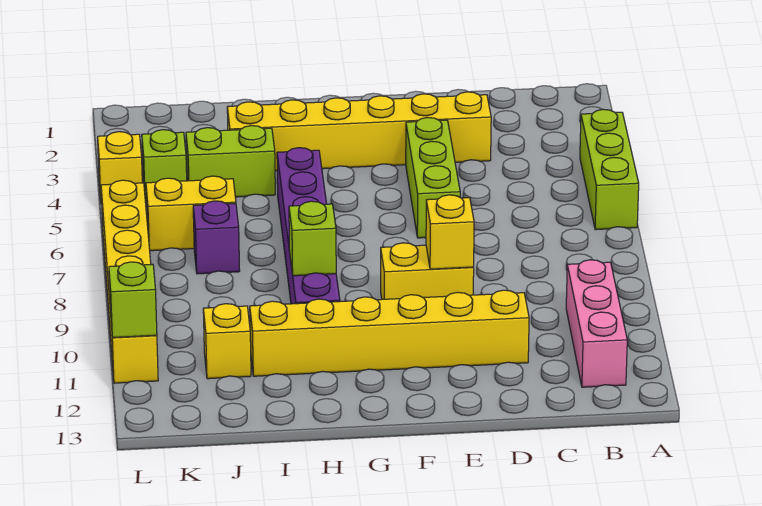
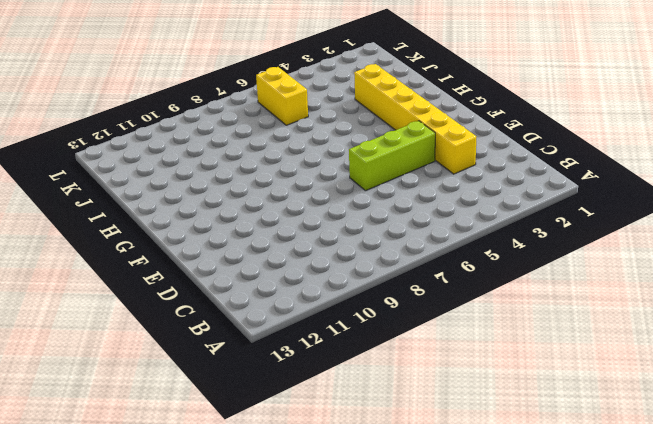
none -> lime brick A4:A6 level 1
none -> pink brick B10:B12 level 1
none -> yellow brick D11:I11 level 1

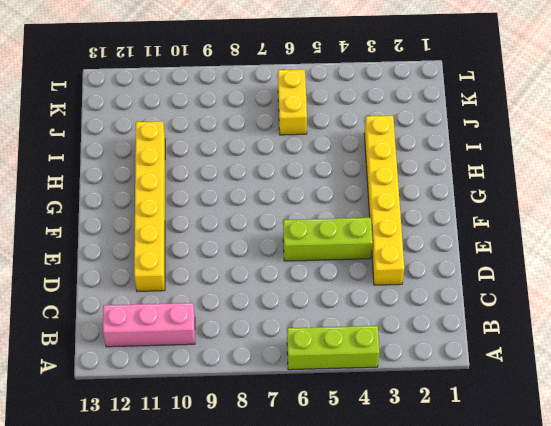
none -> yellow brick E9:F9 level 1
none -> purple brick H5:H10 level 1
none -> lime brick I4:J4 level 1

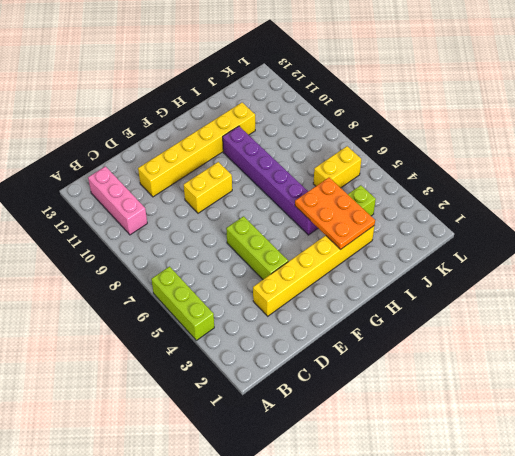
orange plate H3:I5 level 2 -> none
none -> purple brick J7 level 1
none -> yellow brick J11 level 1
none -> lime brick K4 level 1

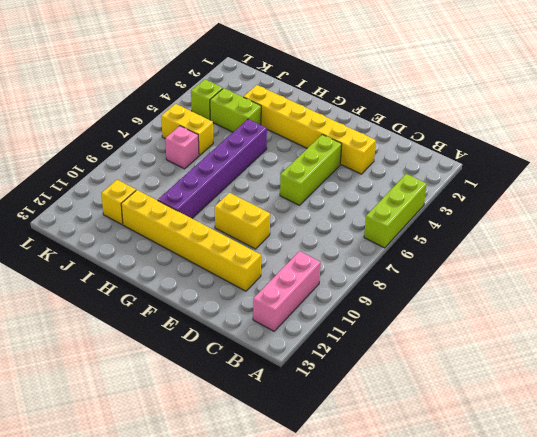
pink brick J7 level 1 -> purple brick J7 level 1
none -> yellow brick L4 level 1
none -> yellow brick L6:L11 level 1
none -> yellow brick E9 level 2

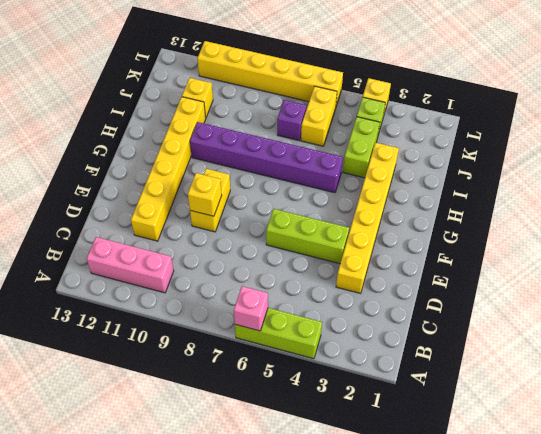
pink brick A6 level 2 -> none
none -> lime brick H9 level 2
none -> lime brick L11 level 2

